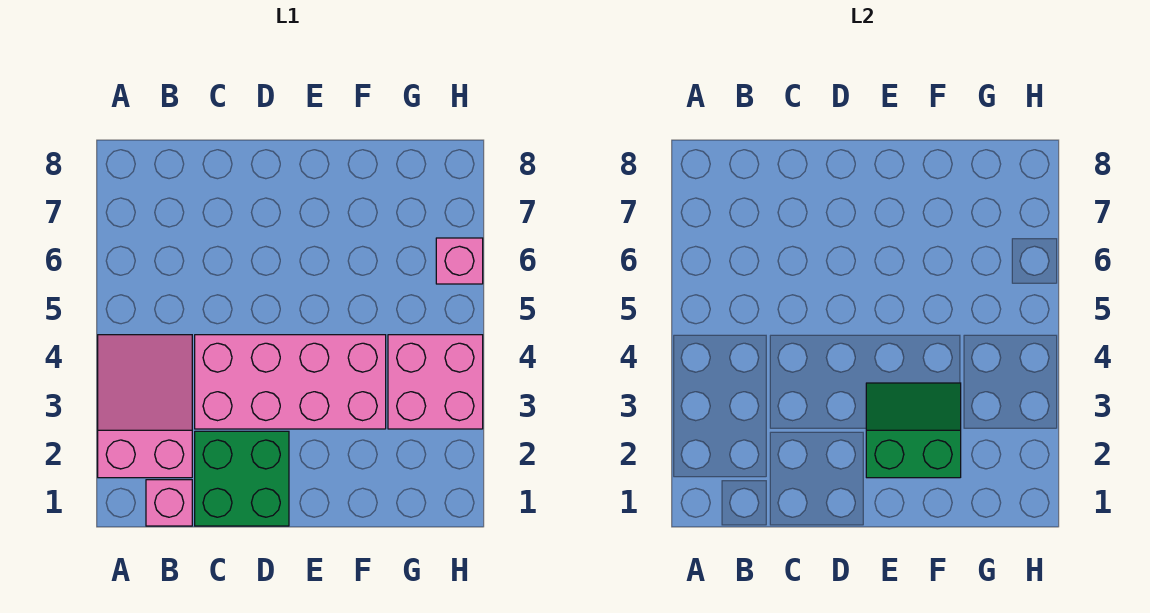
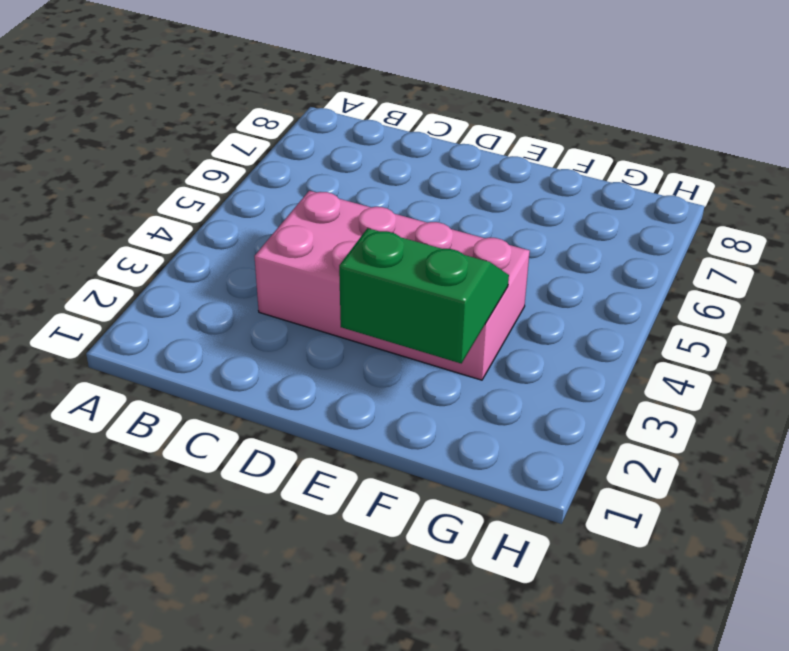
none -> pink slope A2:B4 level 1 top 2
none -> pink brick B1 level 1

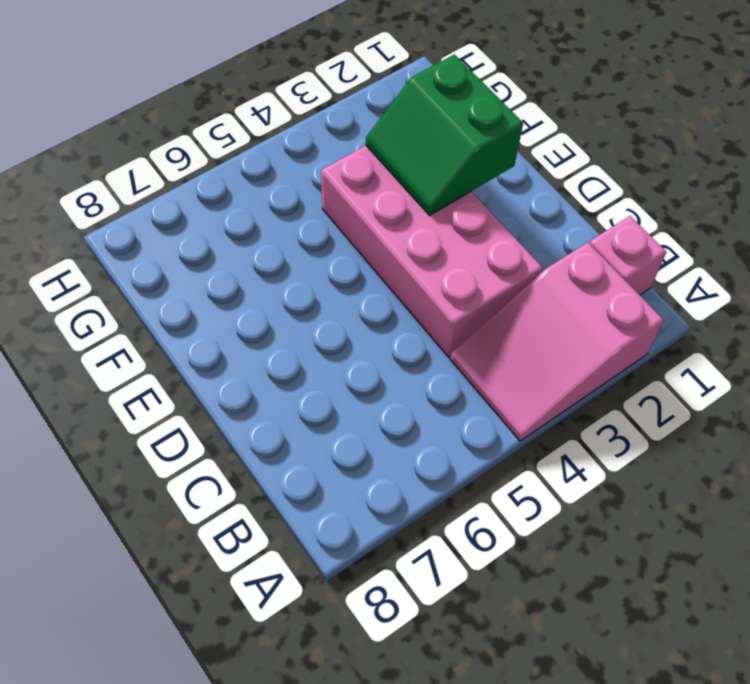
none -> green brick C1:D2 level 1
none -> pink brick G3:H4 level 1

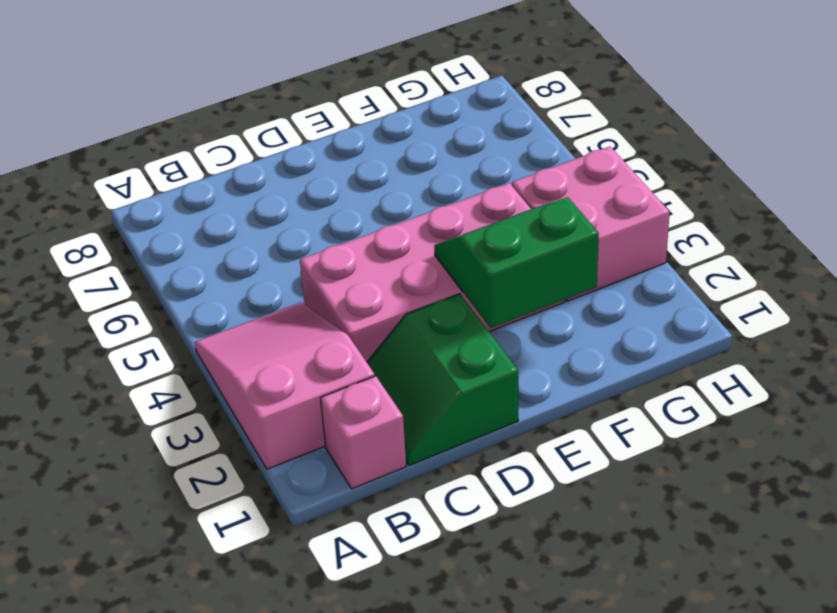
green slope C1:D2 level 1 top D -> green brick C1:D2 level 1
none -> pink brick H6 level 1

